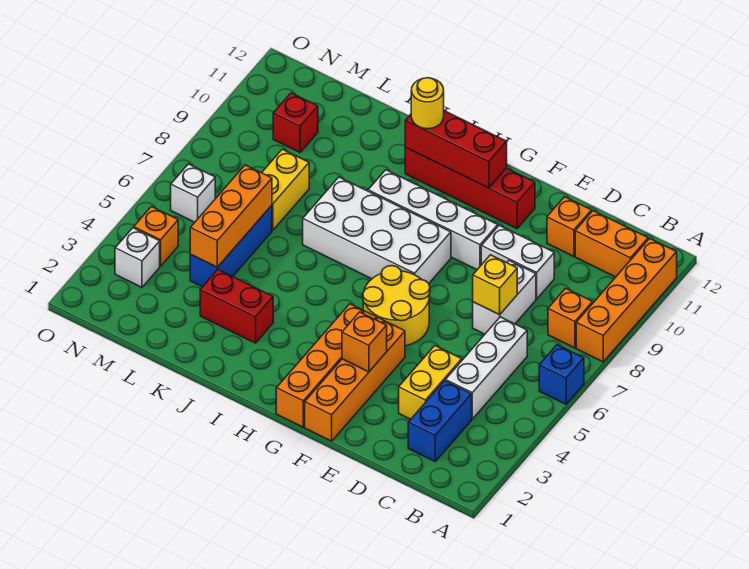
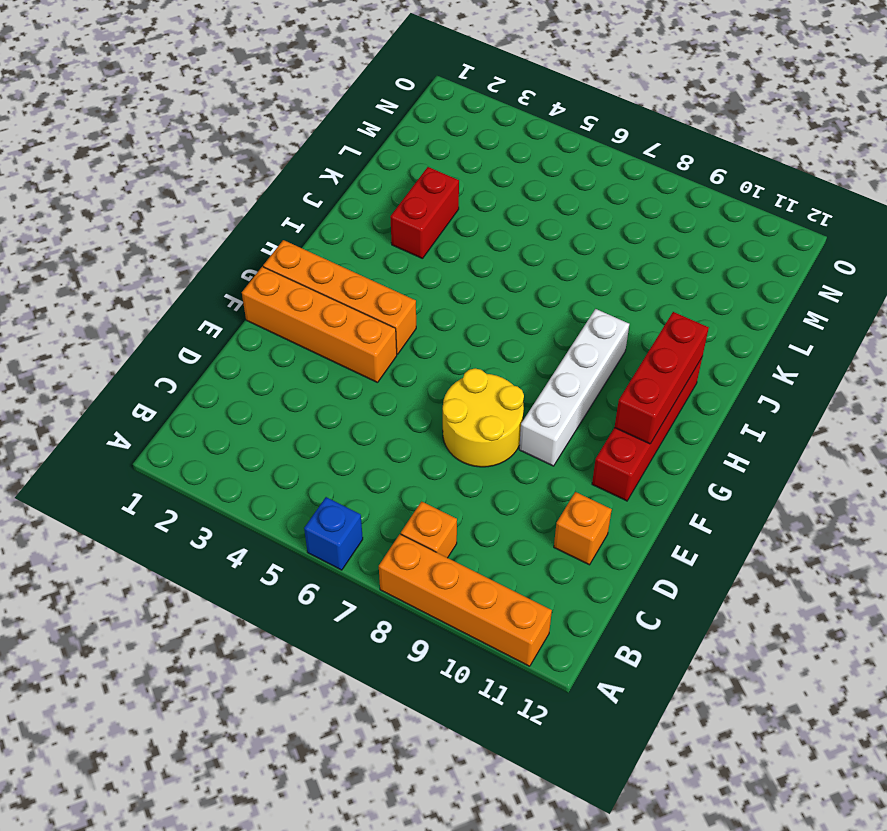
yellow round brick E7:F8 level 1 -> yellow round brick F5:G6 level 1
none -> orange brick B11:C11 level 1
none -> blue brick C2:C3 level 1
none -> white brick C4:C6 level 1

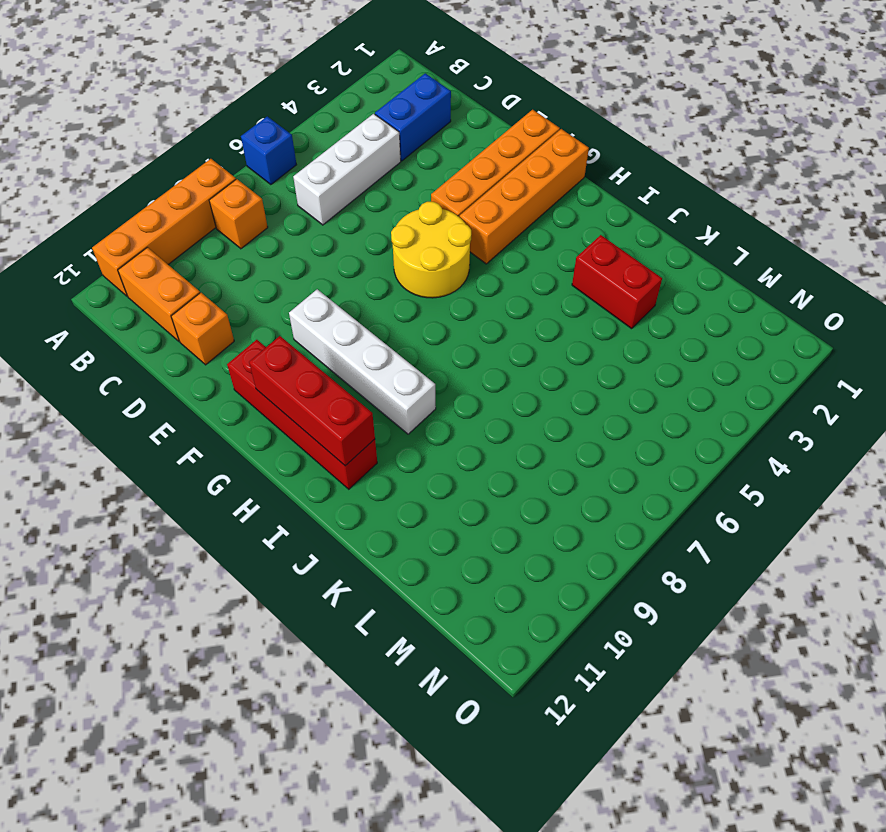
none -> yellow brick D3:D4 level 1
none -> white brick D7:D8 level 1
none -> white brick D9:E9 level 1

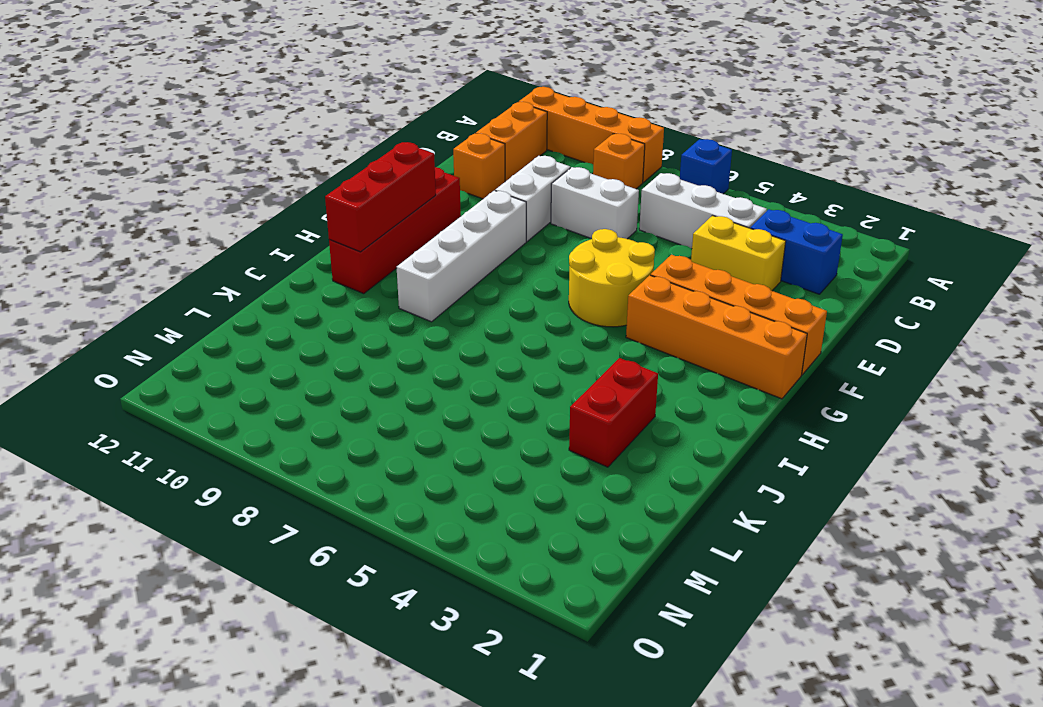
none -> white brick G7:J8 level 1
none -> blue brick L4:L6 level 1
none -> yellow brick L7:L8 level 1

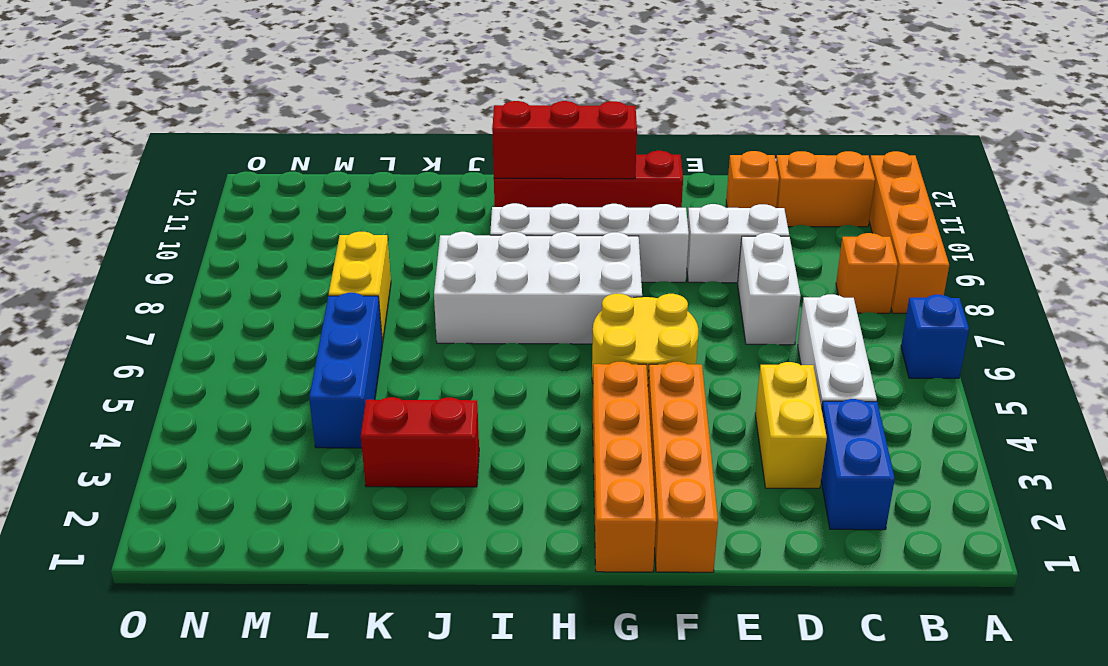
none -> red brick M10 level 1
none -> white brick N3 level 1
none -> orange brick N4 level 1

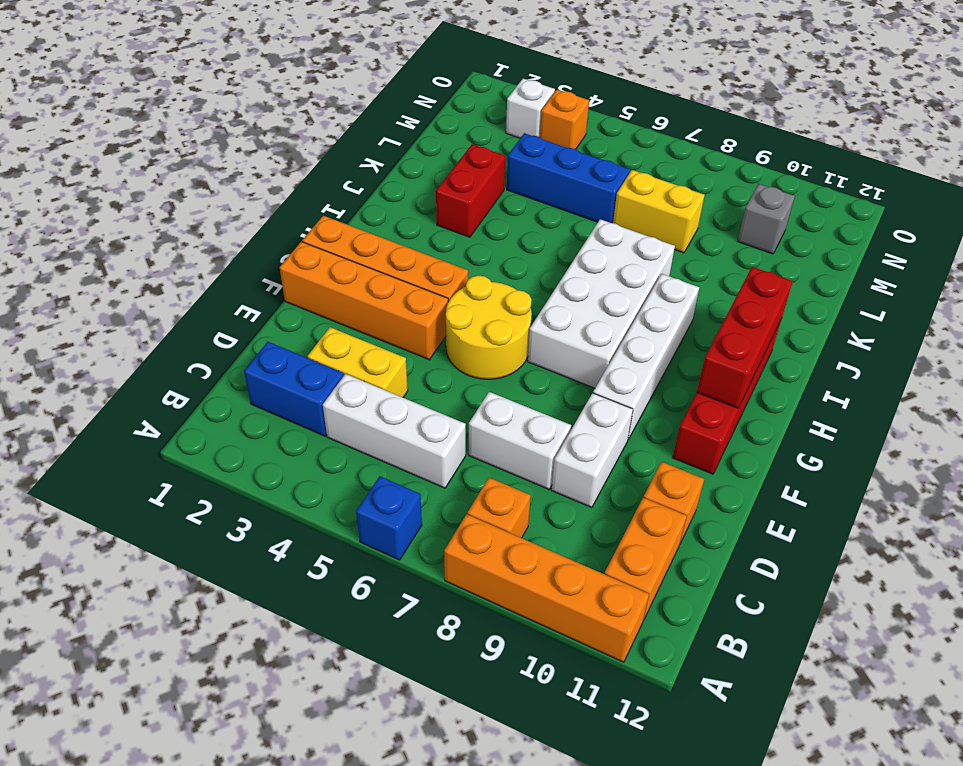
grey brick M10 level 1 -> red brick M10 level 1
none -> white brick N6 level 1
none -> yellow brick D7 level 2
none -> orange brick F3 level 2

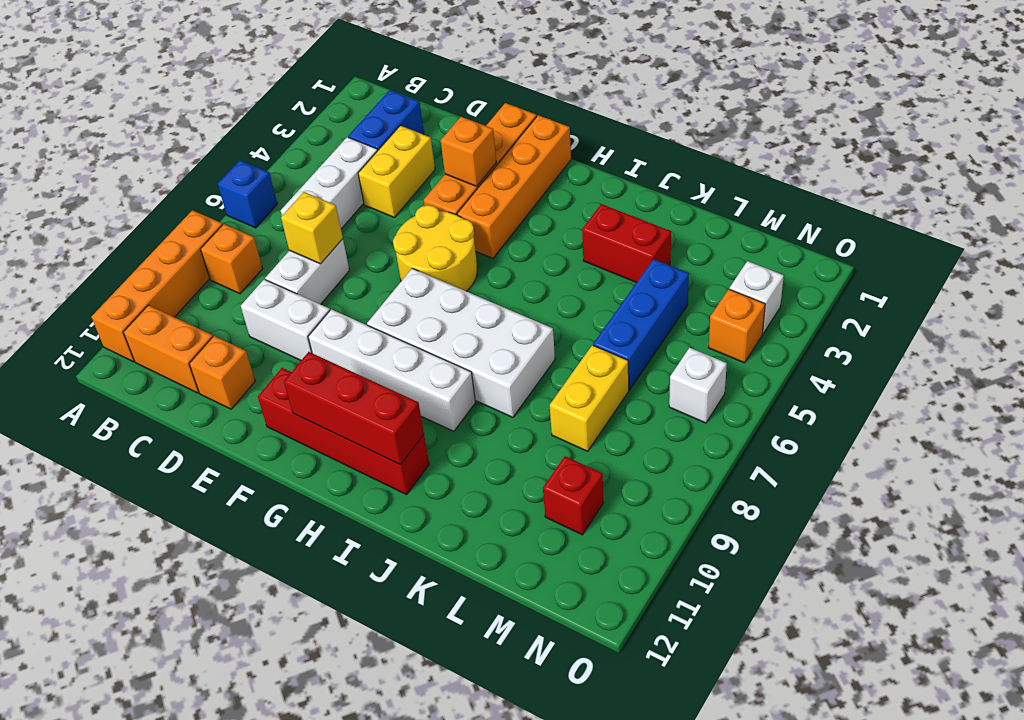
none -> orange brick L4:L6 level 2
none -> yellow round brick I11 level 3

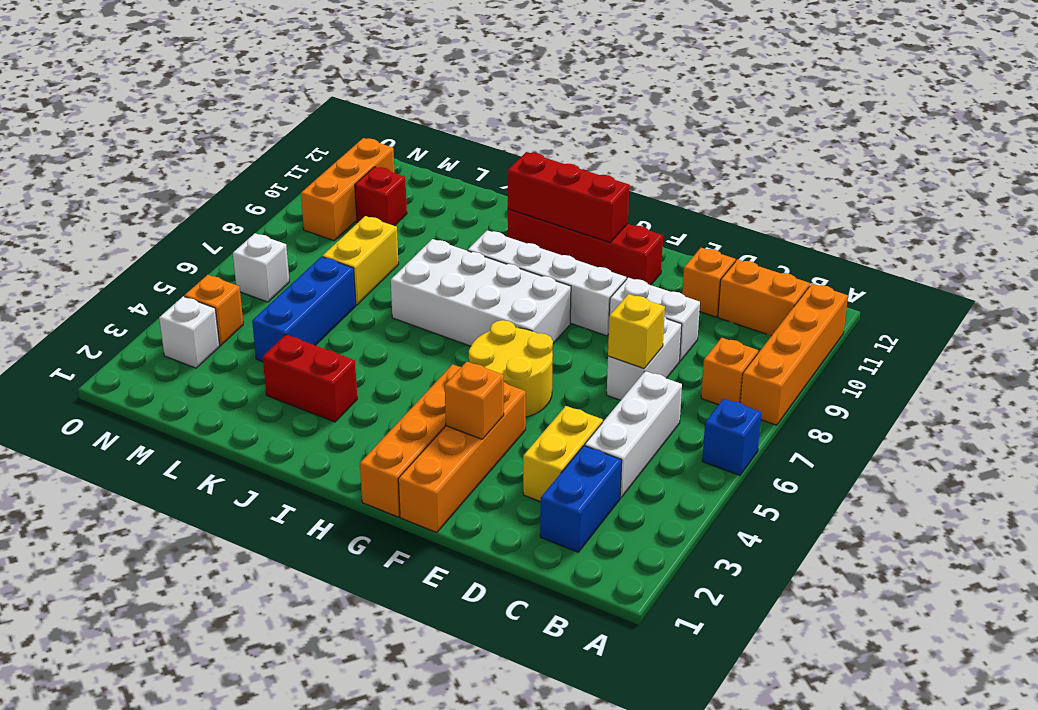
orange brick N9:N11 level 1 -> orange brick L4:L6 level 2
none -> yellow round brick I11 level 3

